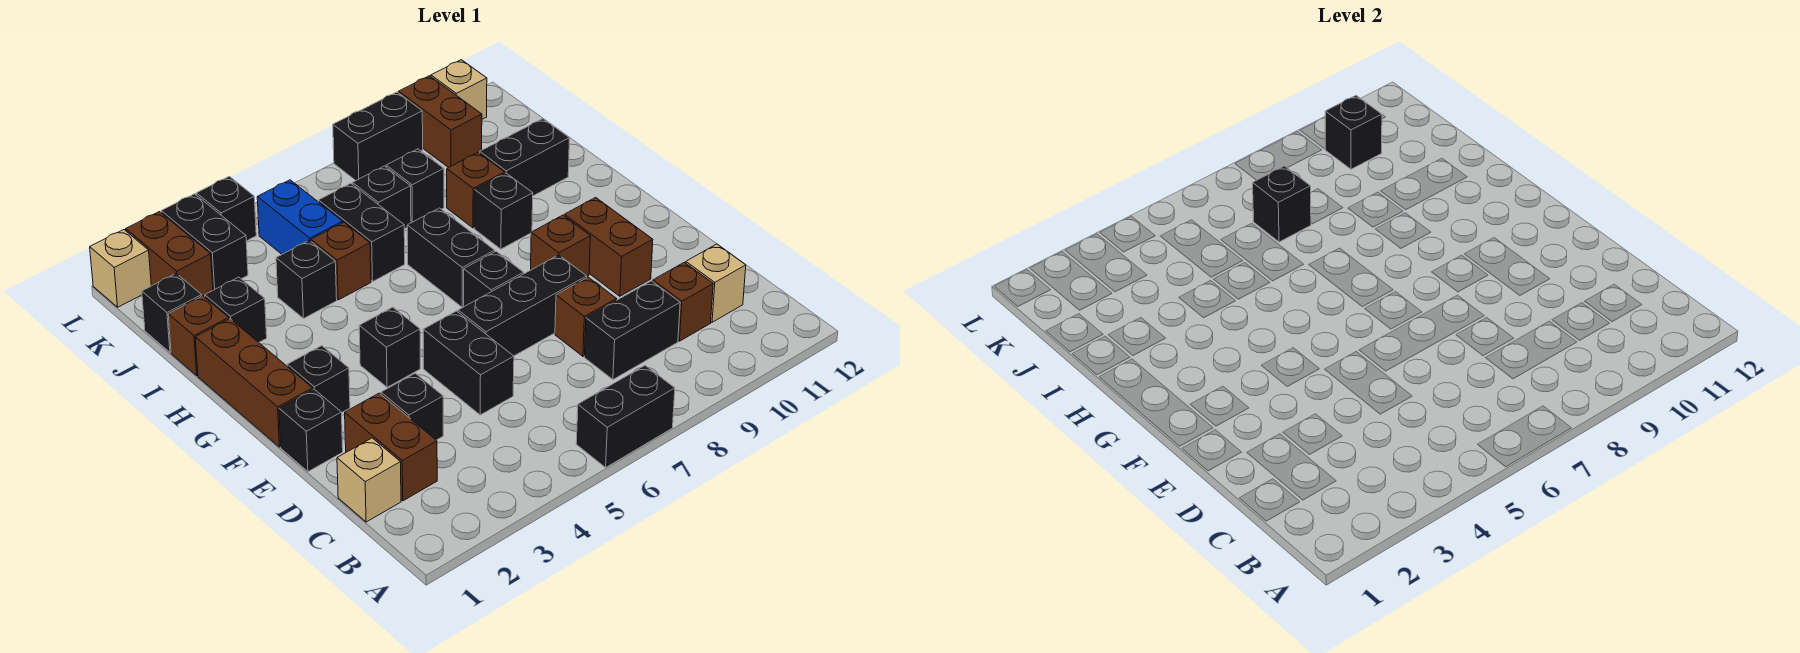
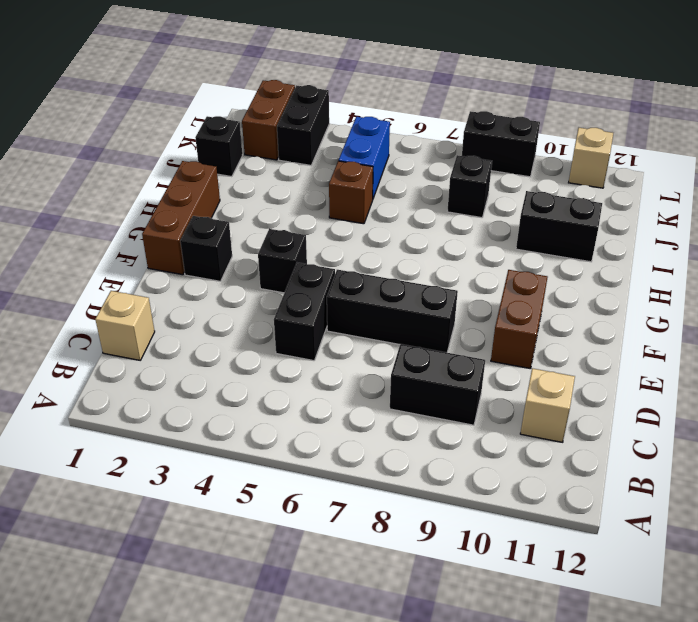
none -> black brick A6:A7 level 1
none -> brown brick C2:D2 level 1
none -> brown brick C10 level 1
none -> black brick D3 level 1

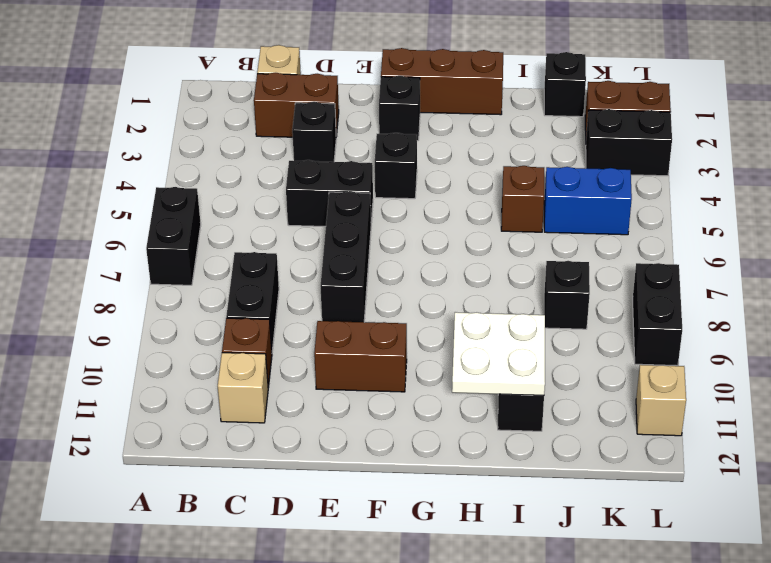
white plate H10:I11 level 2 -> none
none -> brown brick D8 level 1
none -> black brick E1 level 1
none -> black brick F7 level 1
none -> brown brick F9 level 1

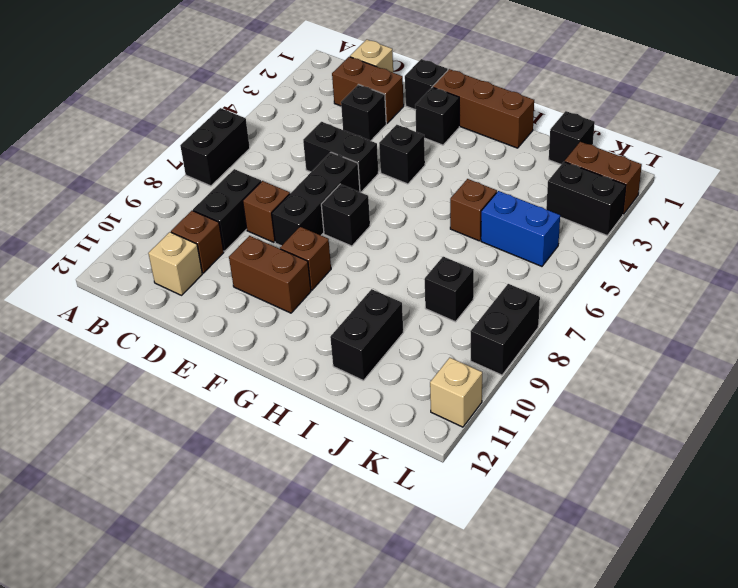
none -> black brick G7:H7 level 1
none -> black brick H9 level 1
none -> brown brick I1 level 1
none -> black brick I2 level 1

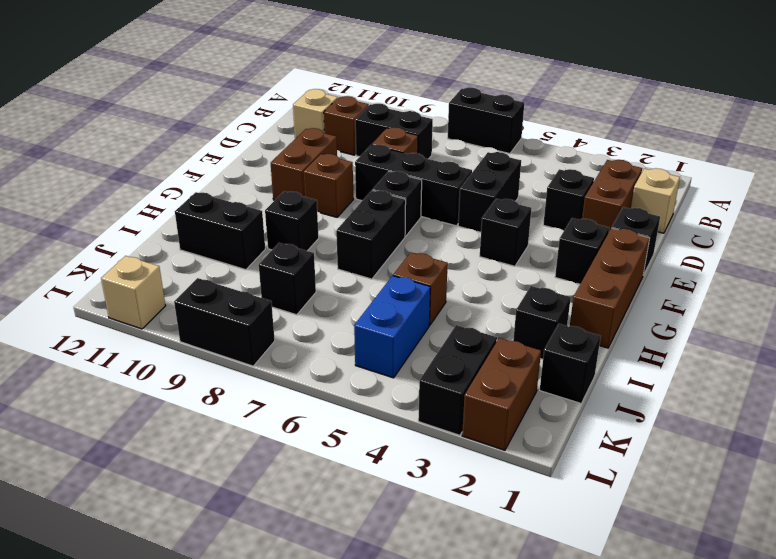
none -> brown brick I1 level 1
none -> black brick I4 level 1
none -> black brick I6:J6 level 1
none -> brown brick I9 level 1

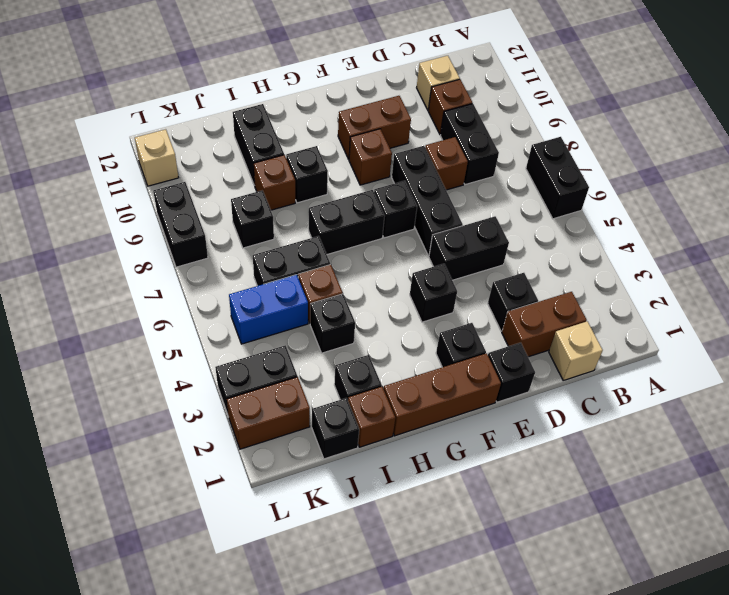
none -> black brick J7 level 1
none -> brown brick K10:L10 level 1
none -> tan brick L1 level 1
none -> black brick L4 level 1

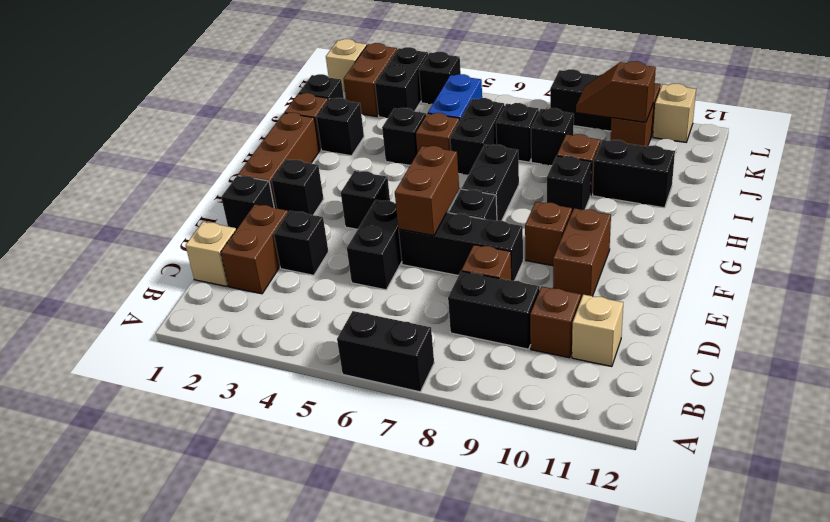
brown brick E6:F6 level 2 -> none
brown slope K9:K10 level 2 top 10 -> black brick K10 level 2
none -> black brick J7 level 2

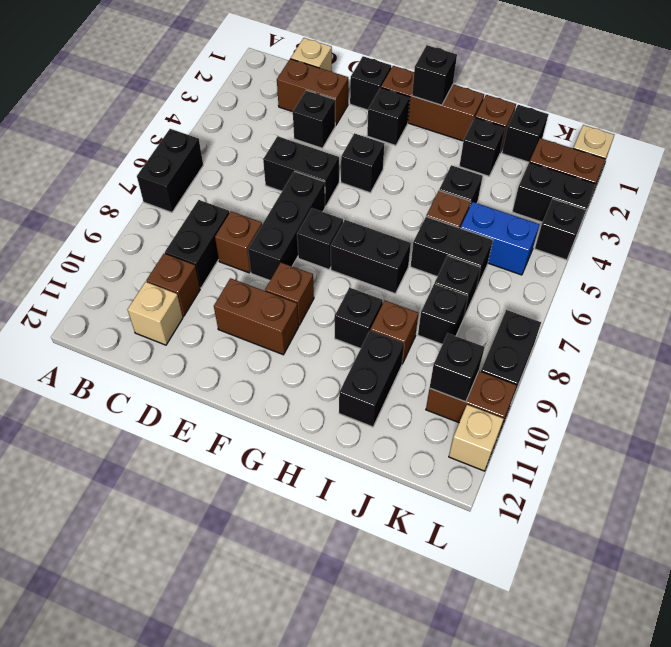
black brick G1 level 2 -> black brick J7 level 2

